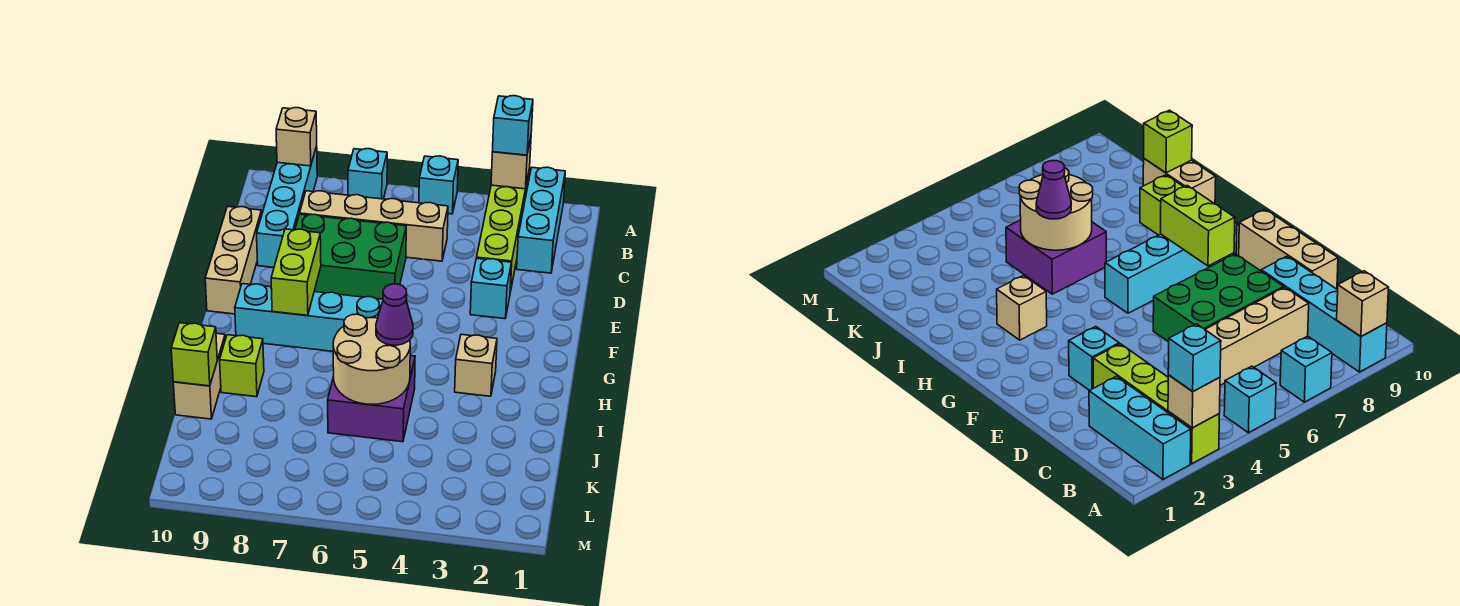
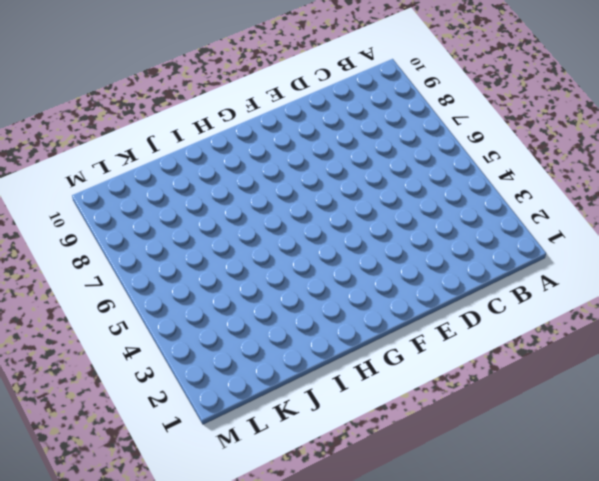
none -> cyan brick A2:C2 level 1
none -> lime brick A3:D3 level 1
none -> cyan brick A5 level 1

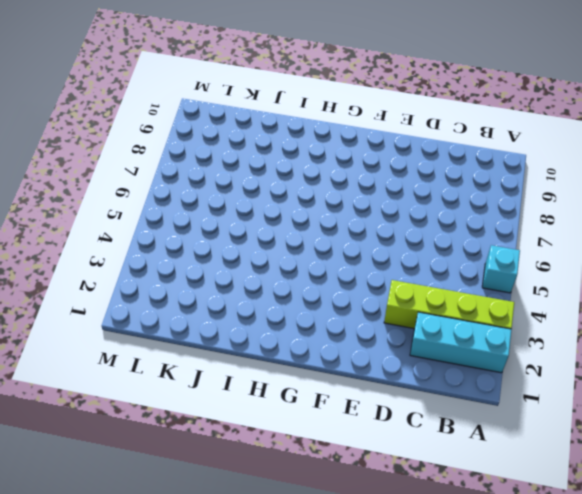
none -> cyan brick A7 level 1
none -> cyan brick A9:D9 level 1
none -> tan brick C5:C8 level 1

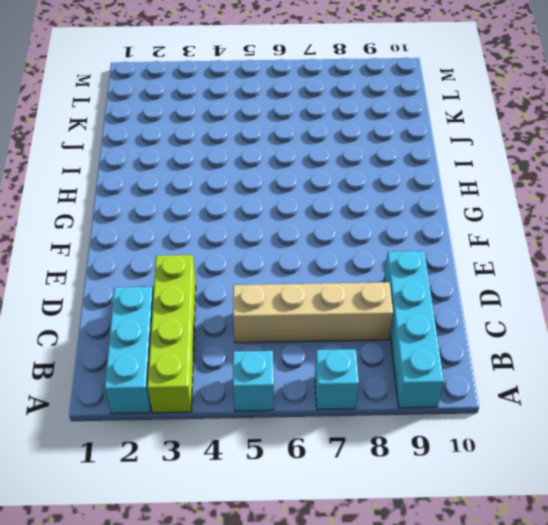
none -> green brick D6:E8 level 1
none -> tan brick D10:F10 level 1
none -> cyan brick E3 level 1

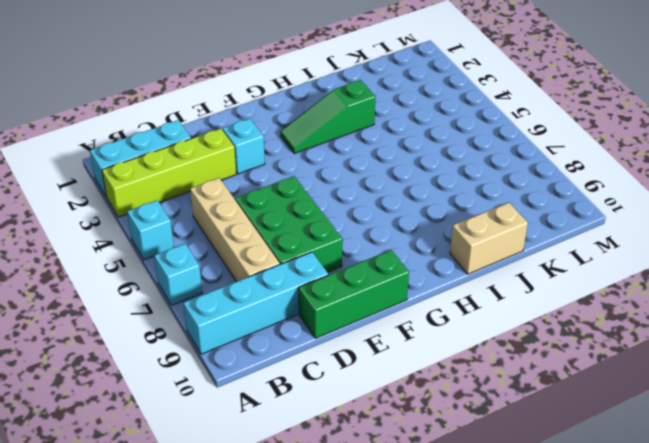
green brick D10:F10 level 1 -> tan brick D10:F10 level 1
green slope G3:I3 level 1 top I -> tan brick H3 level 1
none -> cyan brick G6:G9 level 1
none -> purple brick I5:J6 level 1
none -> lime brick I9 level 1

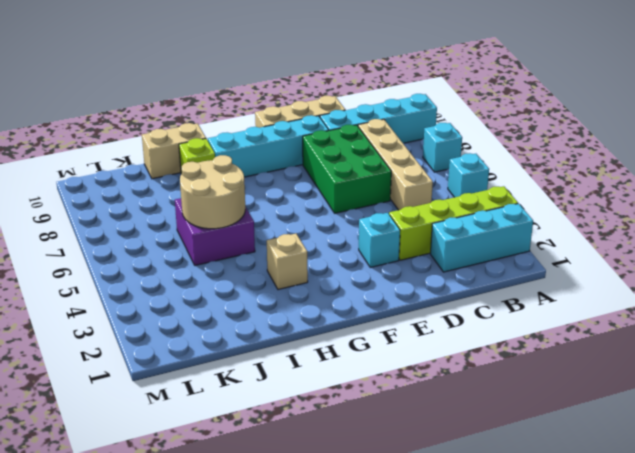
cyan brick E9:H9 level 1 -> cyan brick G6:G9 level 1
none -> tan brick A3 level 2
none -> tan brick A9 level 2
none -> lime brick F8:G8 level 2

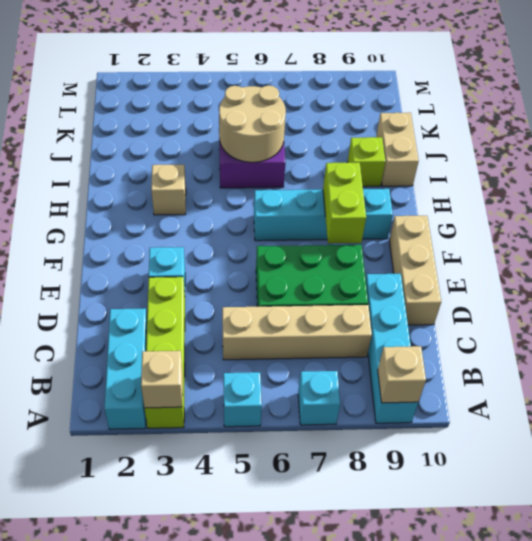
none -> lime brick J10 level 2
none -> cyan brick A3 level 3
none -> purple cone I5 level 3

